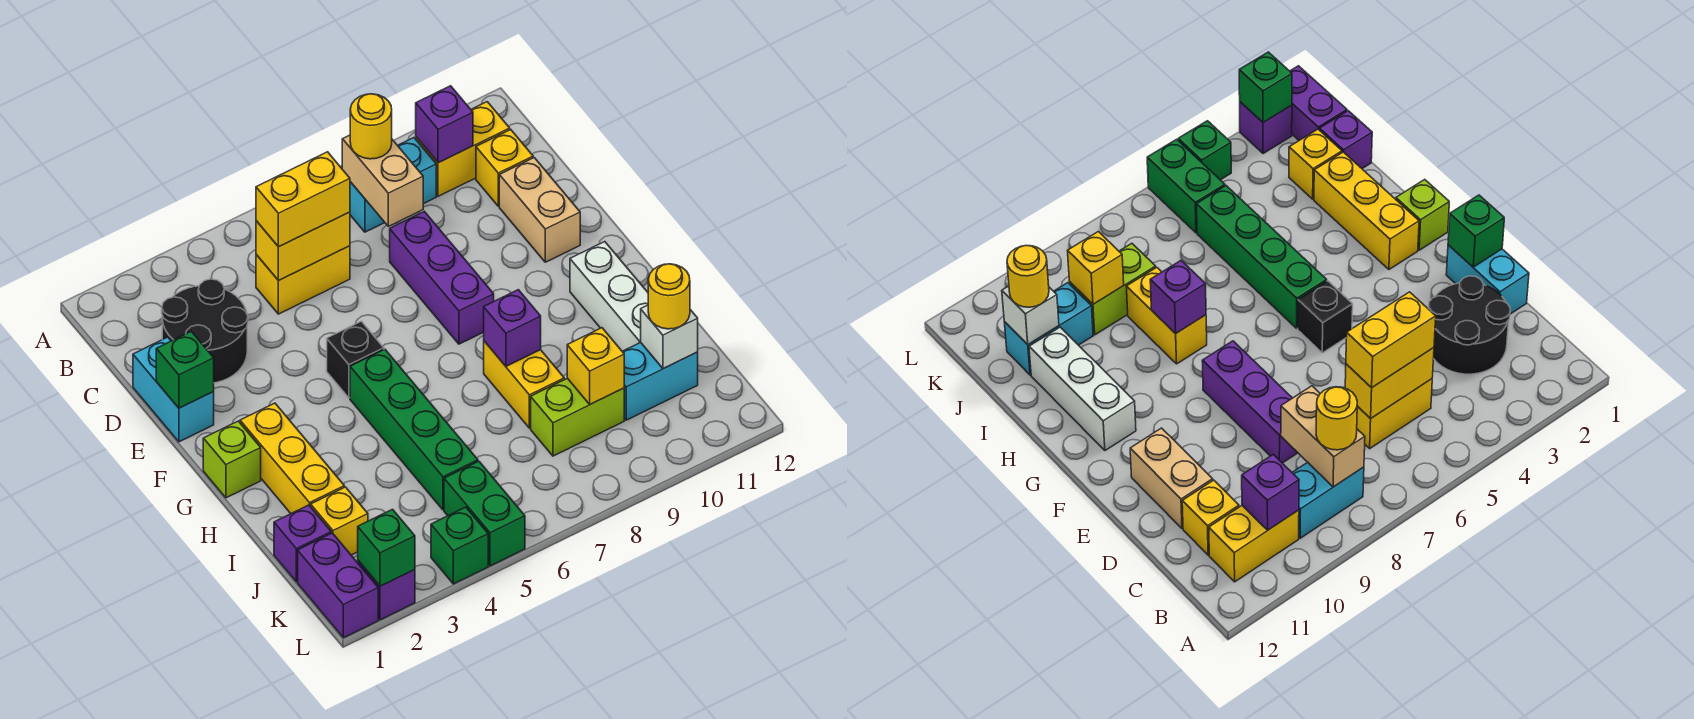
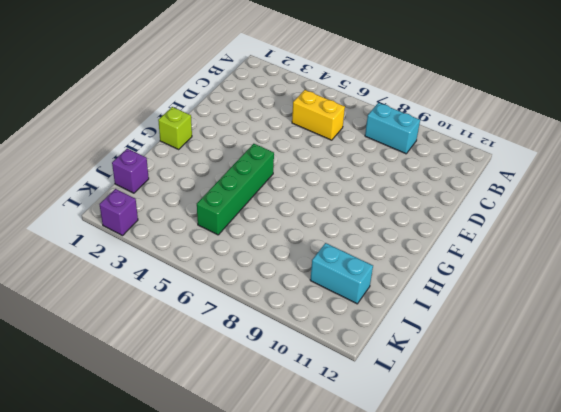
none -> yellow brick B10:B11 level 1
none -> black round brick C2:D3 level 1
none -> yellow brick C11 level 1
none -> cyan brick D1:E1 level 1

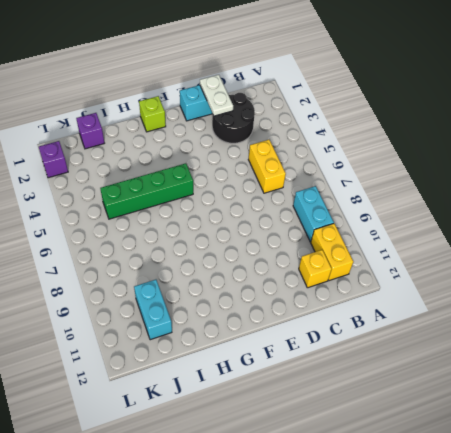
white plate D1:D2 level 2 -> none
none -> purple brick D8:F8 level 1
none -> tan brick D11:E11 level 1
none -> black brick F5 level 1
none -> yellow brick G2:I2 level 1

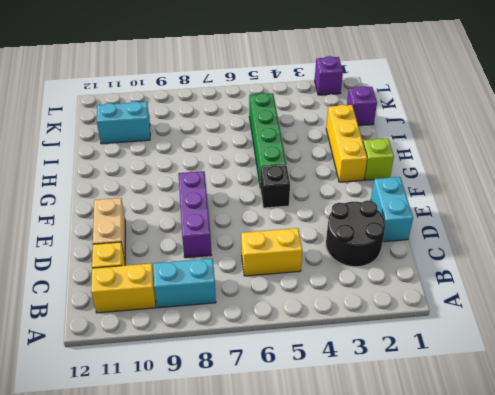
none -> white brick G11:I11 level 1
none -> yellow brick H8:I8 level 1
none -> yellow brick J2 level 1
none -> lime brick J8:J9 level 1

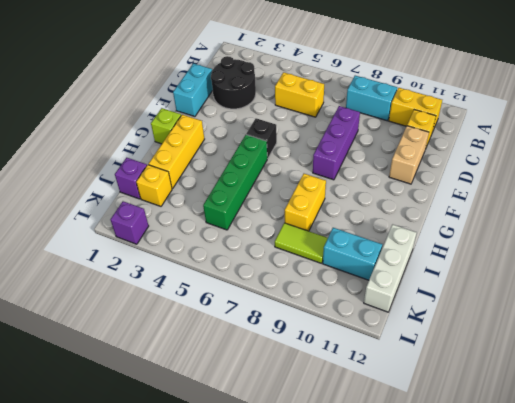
white brick I12:K12 level 1 -> white brick G11:I11 level 1
lime tile J8:J9 level 1 -> lime brick J8:J9 level 1
none -> purple brick K1:L1 level 1
none -> green brick K5:L5 level 1
none -> green brick L4 level 1
none -> tan brick B8:C8 level 2

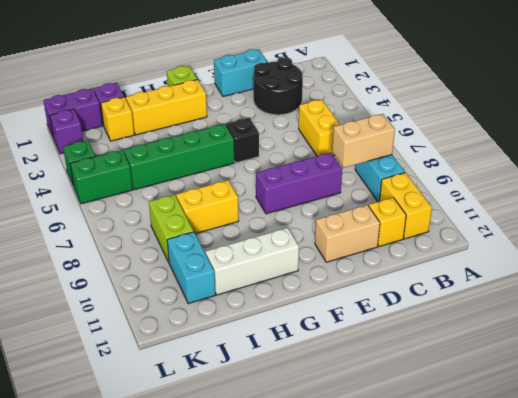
none -> purple brick B10 level 2
none -> yellow brick C5:C6 level 2
none -> green brick E1 level 2
none -> purple brick H8 level 2

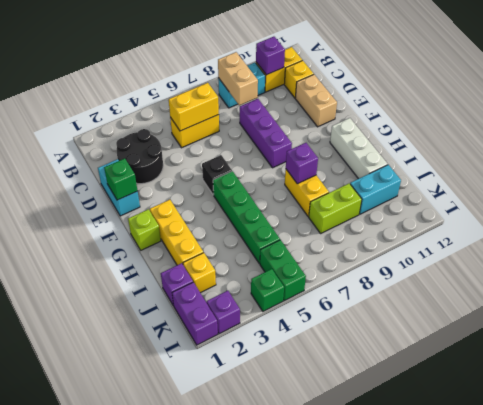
none -> yellow brick J9 level 2
none -> white brick J11 level 2
none -> green brick L2 level 2
none -> yellow round brick B8 level 3

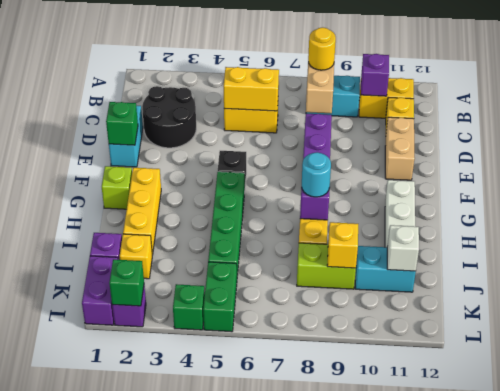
cyan round brick H8 level 3 -> none
none -> yellow brick C5:C6 level 3
none -> yellow round brick J11 level 3

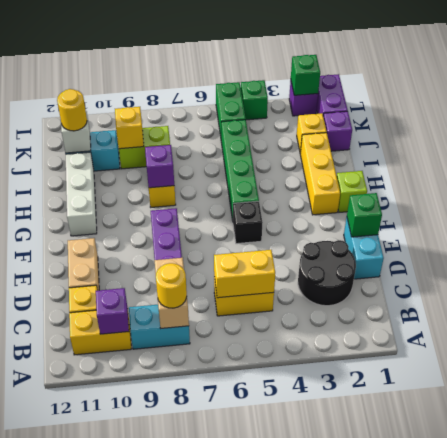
none -> yellow brick C5:C6 level 3

